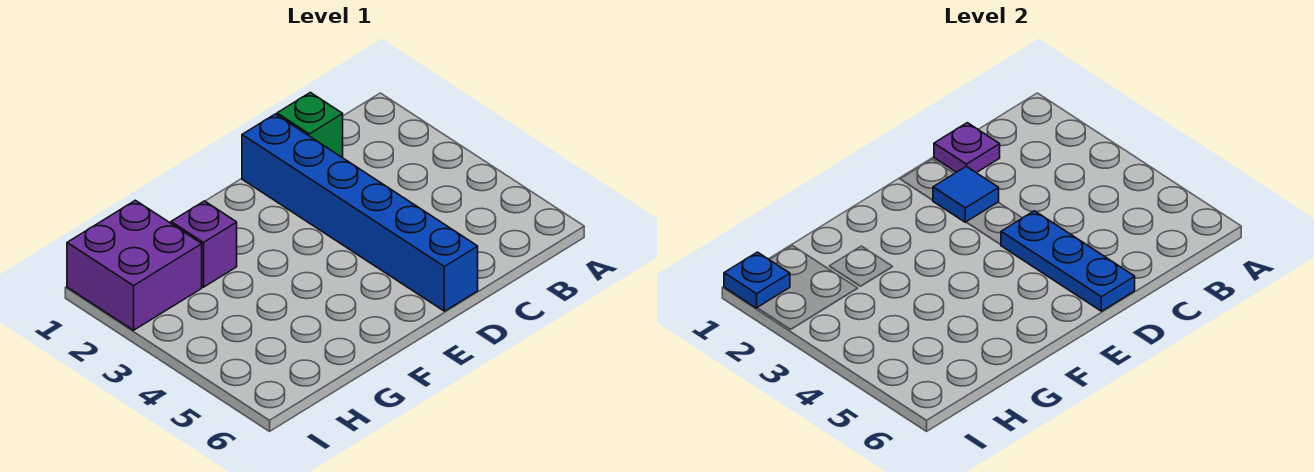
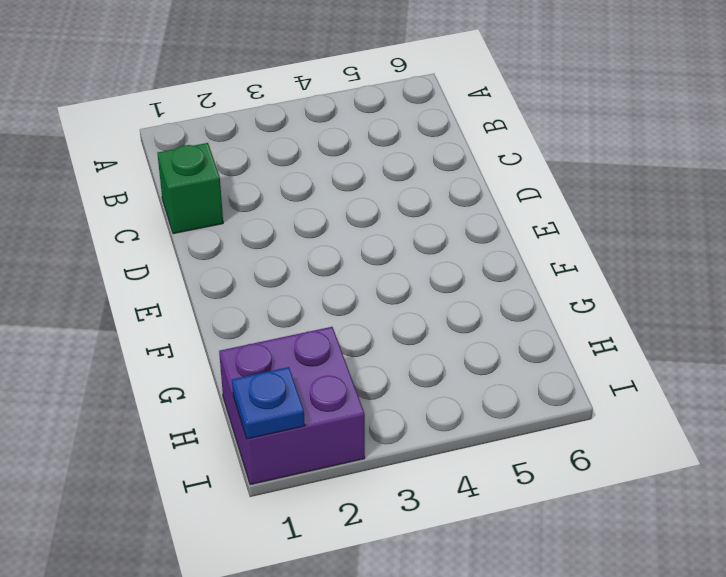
none -> blue brick D1:D6 level 1
none -> purple brick G2 level 1

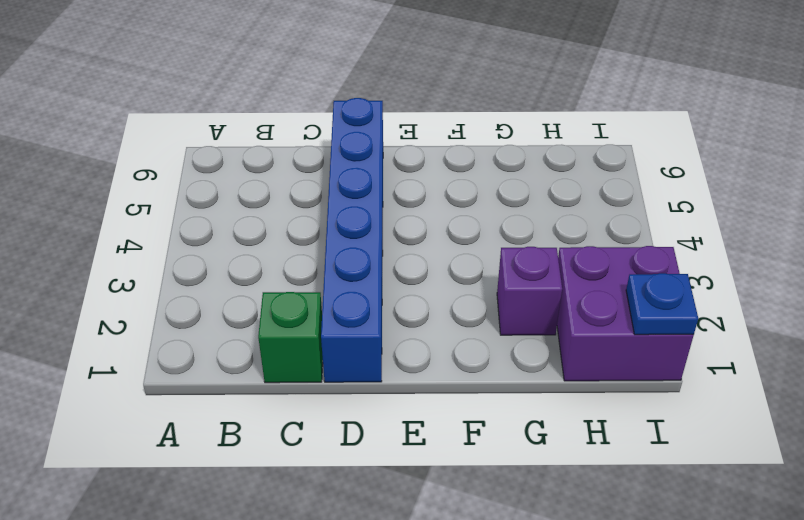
none -> purple plate C1 level 2
none -> blue tile D2 level 2

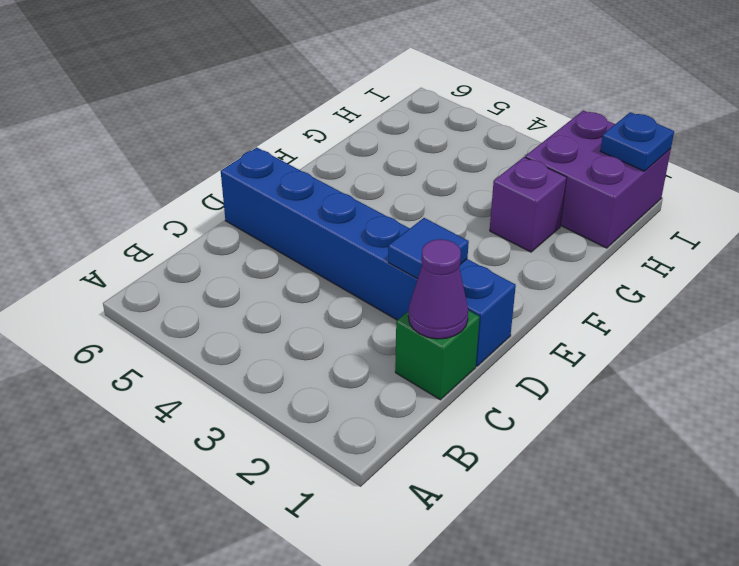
purple cone C1 level 2 -> purple plate C1 level 2
none -> blue plate D4:D6 level 2

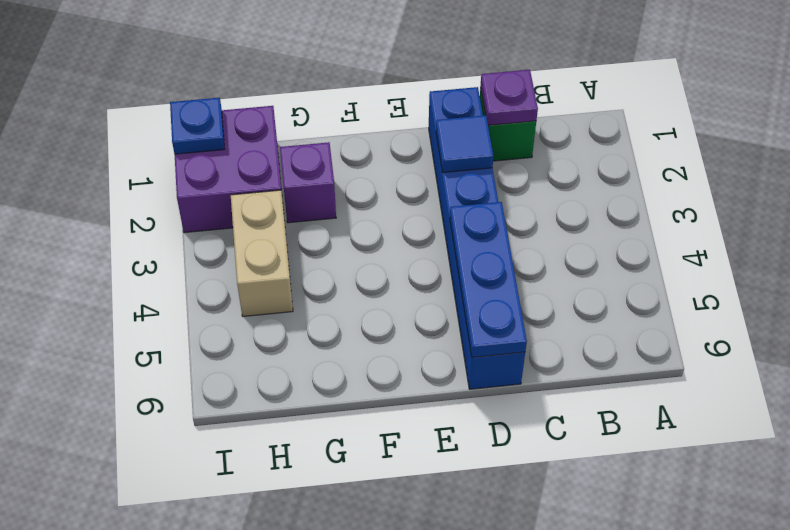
tan brick H3:H4 level 1 -> none

